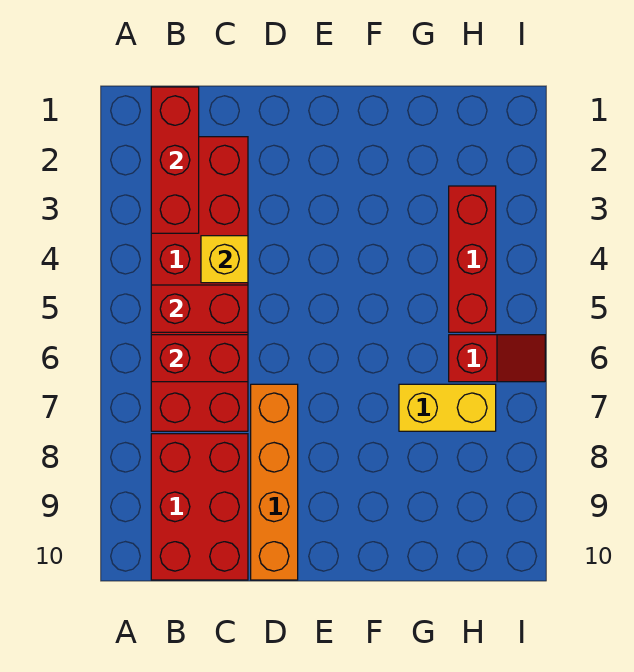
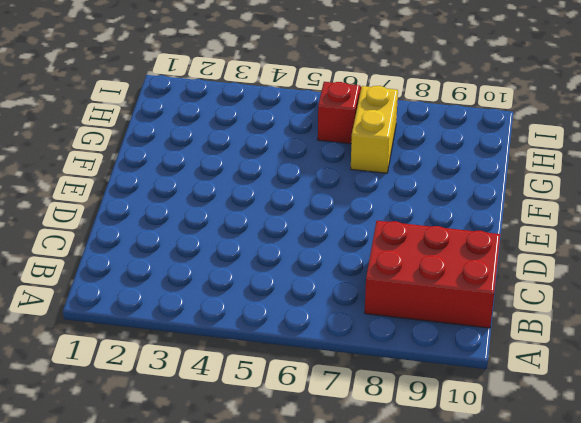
none -> red brick B2:C7 level 1
none -> orange brick D7:D10 level 1

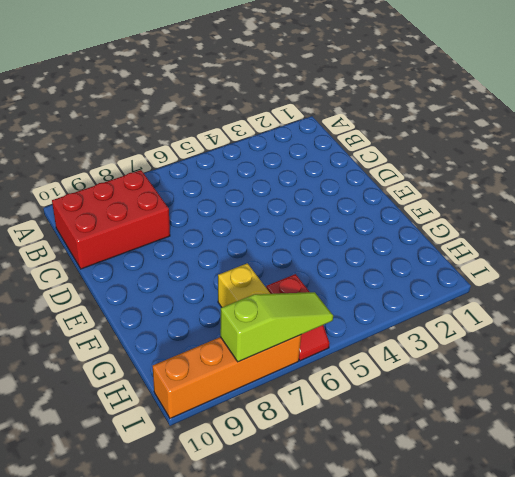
lime slope I6:I8 level 2 top 8 -> none
orange brick I7:I10 level 1 -> orange brick D7:D10 level 1
none -> red brick B2:C7 level 1
none -> red brick H3:H5 level 1

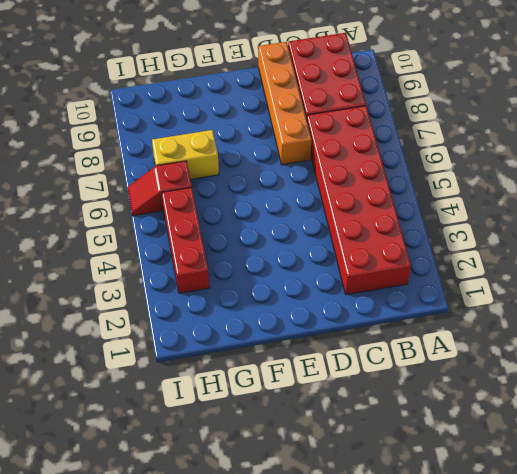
none -> red brick B1:B3 level 2
none -> red brick B5:C5 level 2

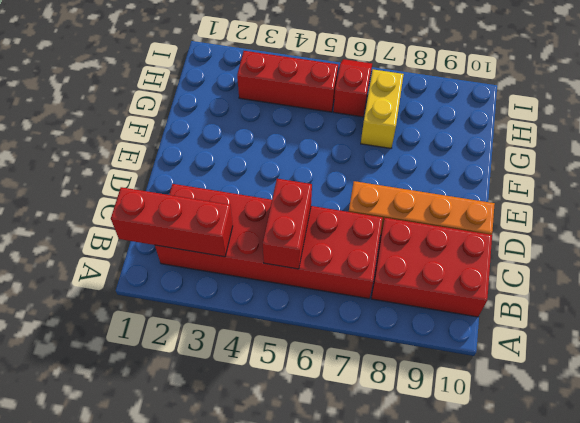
none -> red brick B6:C6 level 2
none -> yellow brick C4 level 2

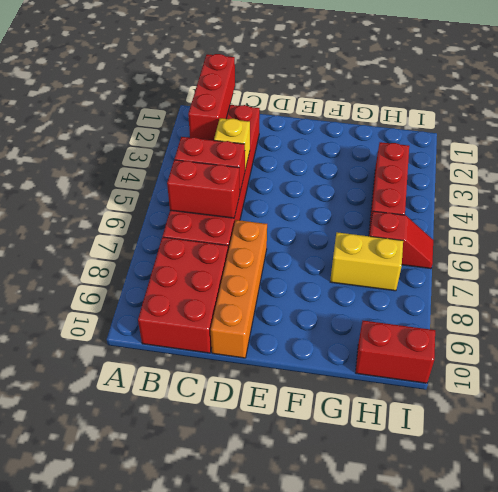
red brick H10:I10 level 1 -> none

